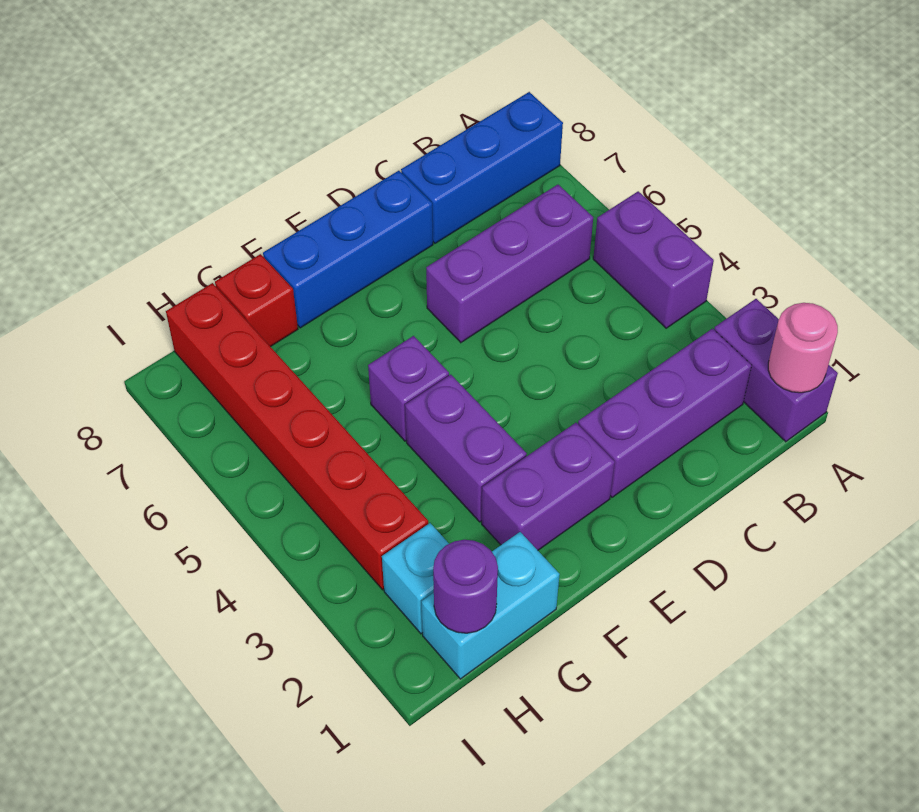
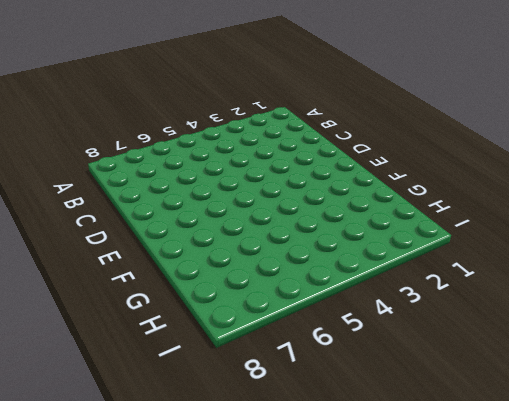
none -> purple brick A1:A2 level 1
none -> purple brick A4:A5 level 1
none -> blue brick A8:C8 level 1

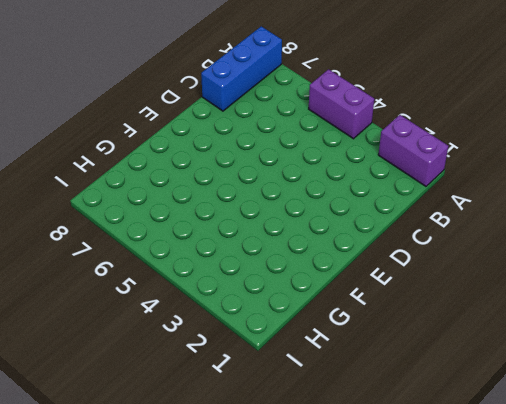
none -> purple brick B2:D2 level 1
none -> purple brick B6:D6 level 1
none -> blue brick D8:F8 level 1

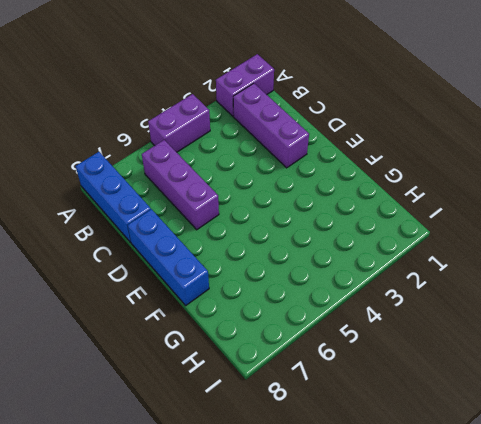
none -> purple brick E2:F2 level 1
none -> purple brick F3:F4 level 1
none -> purple brick F5 level 1

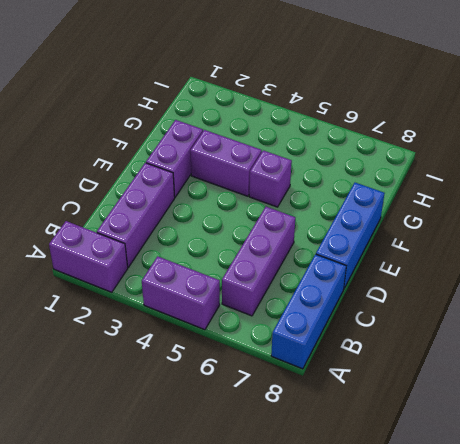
none -> cyan brick G1:H1 level 1
none -> red brick G8 level 1
none -> cyan brick H2 level 1

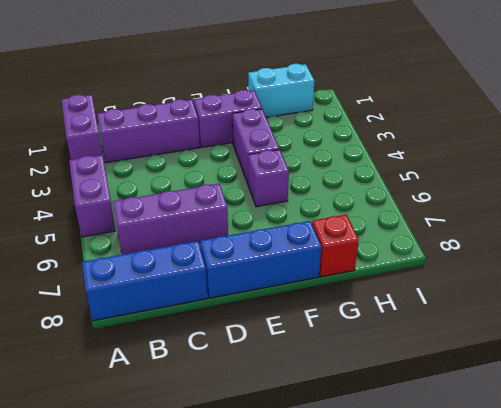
none -> cyan brick H2 level 1
none -> red brick H3:H8 level 1
none -> pink round brick A1 level 2

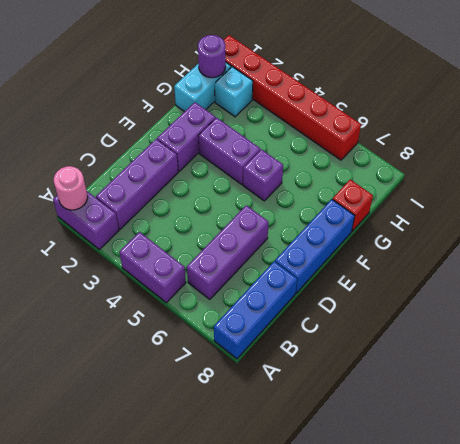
red brick I1:I6 level 1 -> red brick H3:H8 level 1

